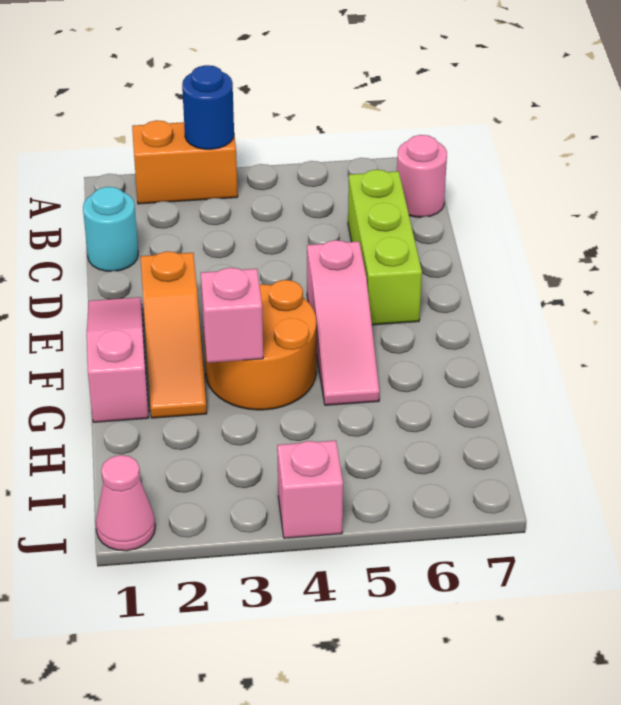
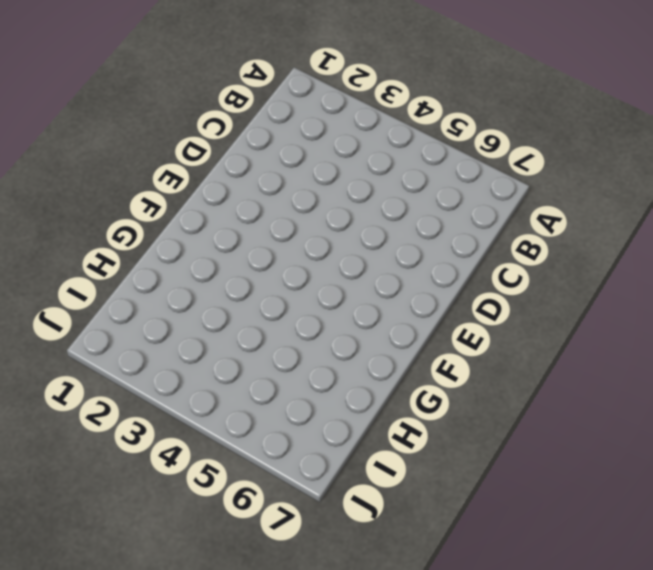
none -> orange brick A2:A3 level 1
none -> pink round brick B7 level 1
none -> cyan round brick C1 level 1

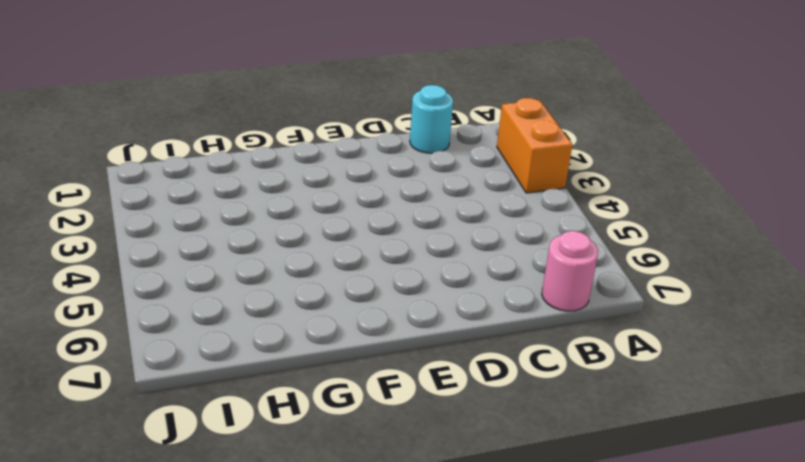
none -> lime brick C6:E6 level 1
none -> pink slope E1:G1 level 1 top G
none -> orange slope E2:G2 level 1 top E

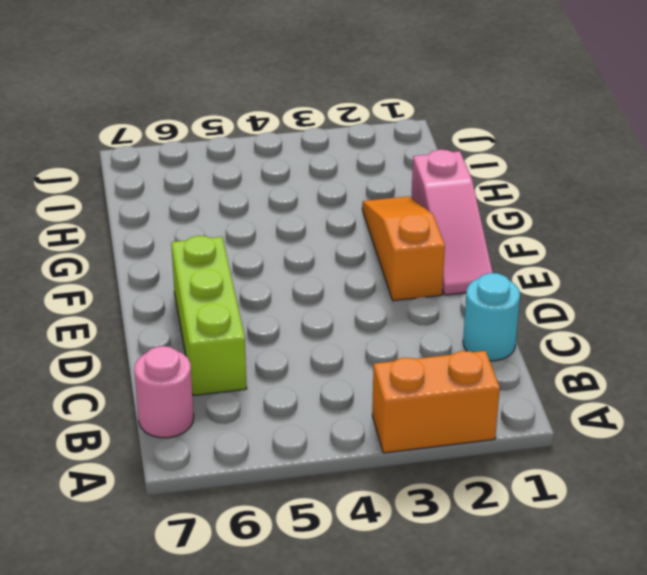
none -> pink slope E5:G5 level 1 top E
none -> orange round brick F3:G4 level 1
none -> pink cone J1 level 1

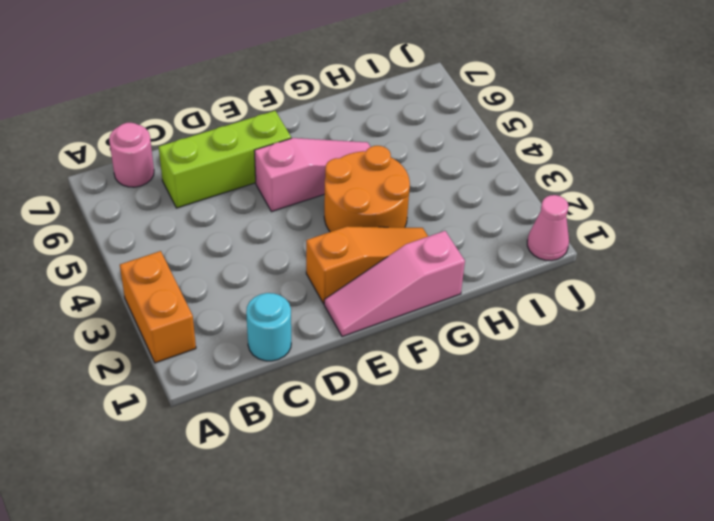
none -> pink brick J4 level 1
none -> blue round brick A3 level 2
none -> pink brick G3 level 2

